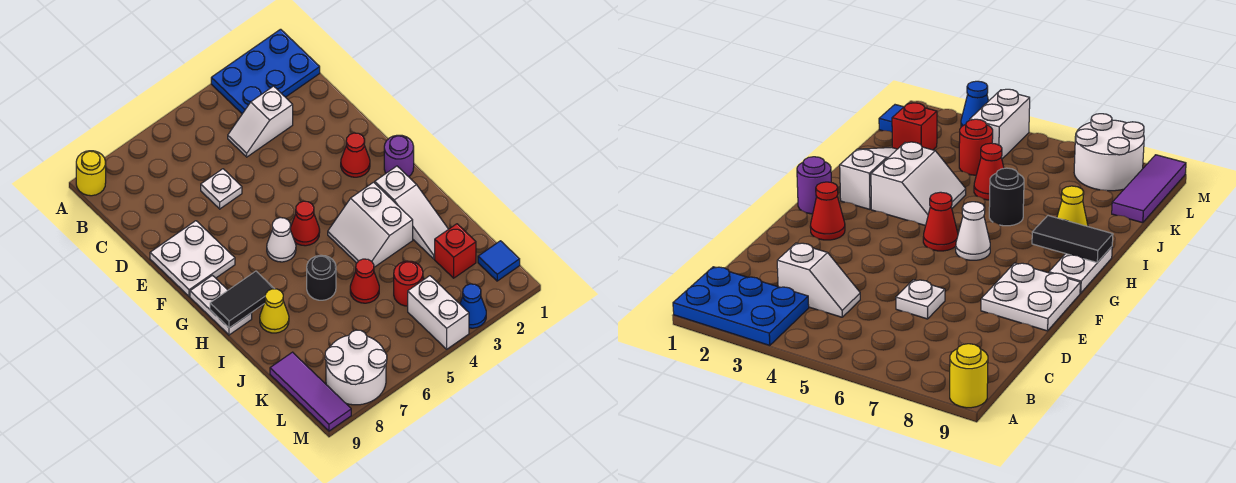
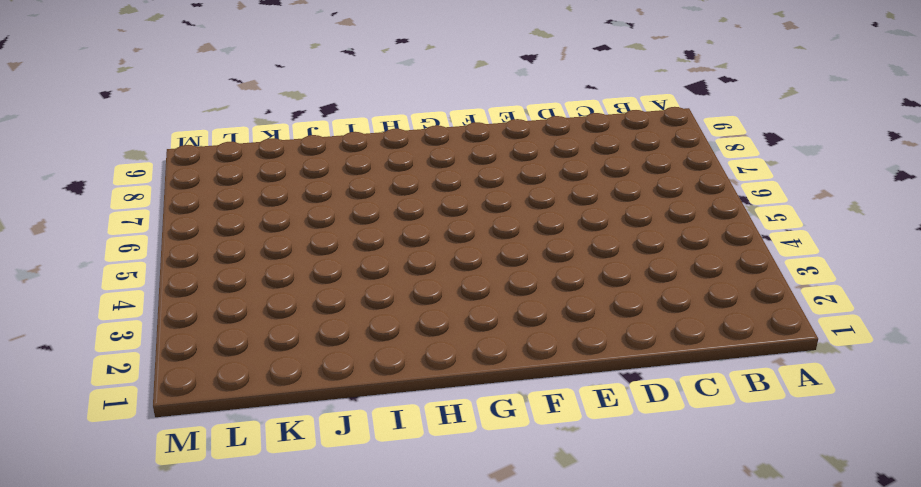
none -> blue plate A1:B3 level 1
none -> yellow round brick A9 level 1
none -> white slope C3:C4 level 1 top 3

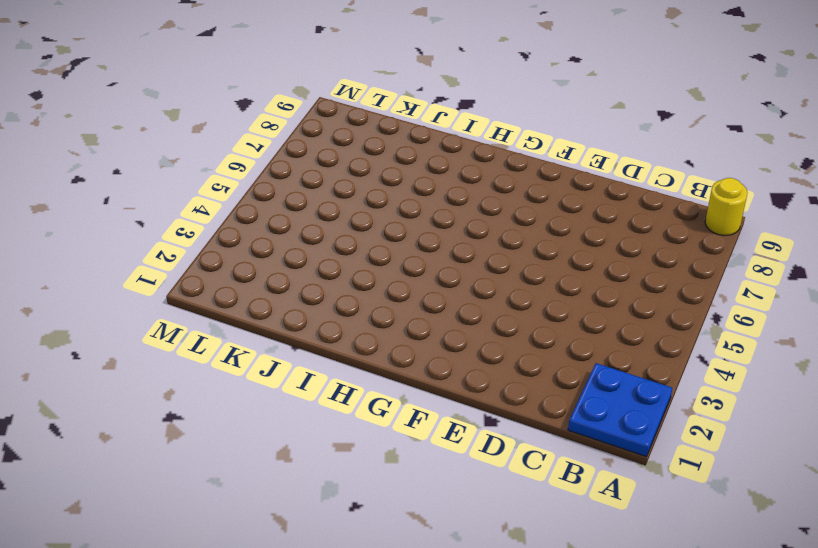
blue plate A1:B2 level 1 -> blue plate A1:B3 level 1
none -> white slope C3:C4 level 1 top 3
none -> white plate D6 level 1
none -> white plate E8:F9 level 1

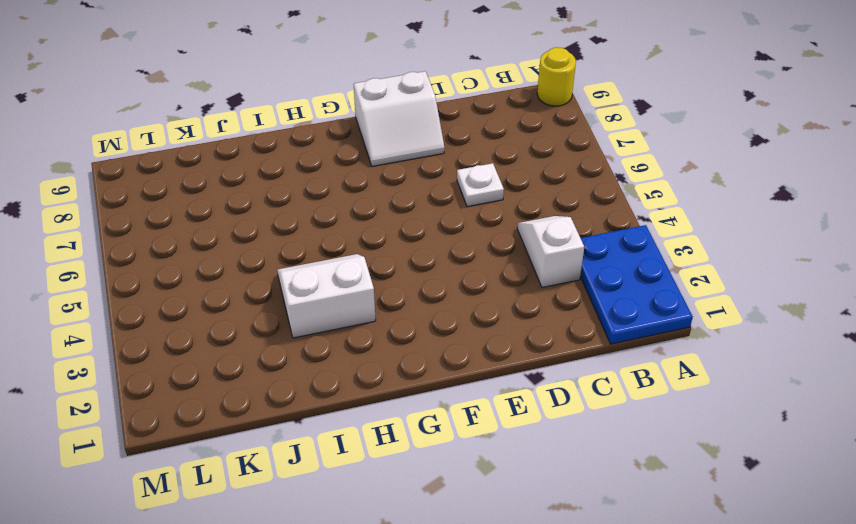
white slope E8:F9 level 1 top 9 -> white plate E8:F9 level 1
none -> red cone F2 level 1
none -> purple round brick G1 level 1
none -> red cone G5 level 1

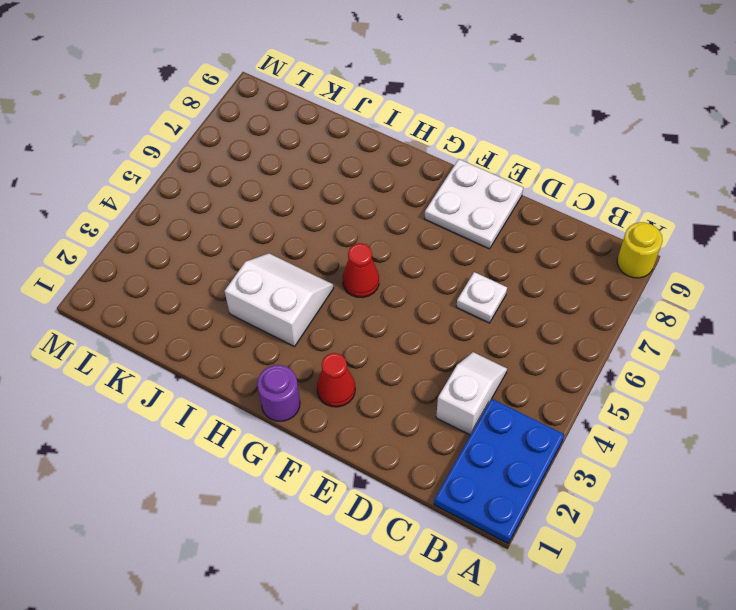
none -> white cone G6 level 1
none -> white plate G9:H9 level 1
none -> white slope H2:J2 level 1 top H

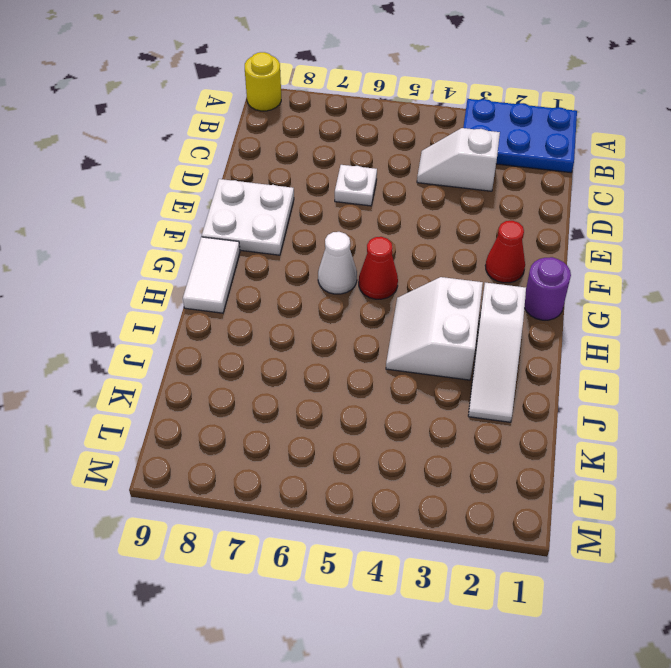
white tile G9:H9 level 1 -> white plate G9:H9 level 1
none -> black round brick I6 level 1
none -> yellow cone I8 level 1
none -> red cone J5 level 1

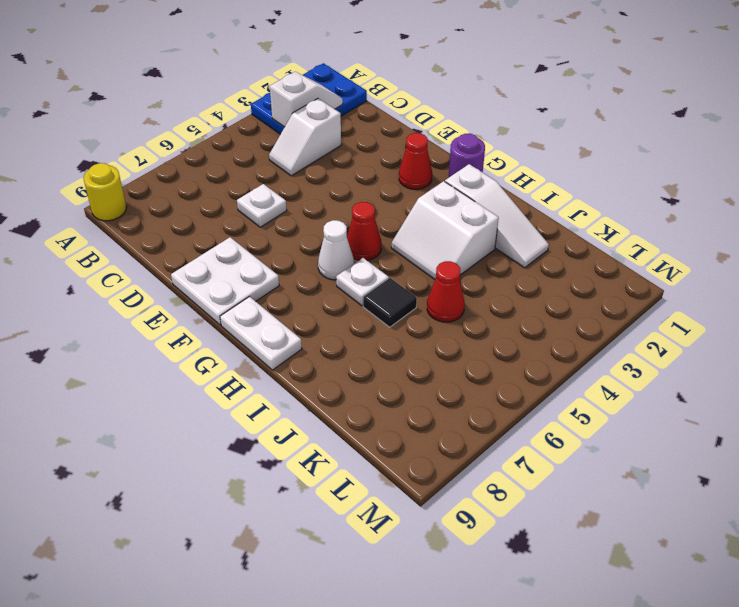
white slope B2:B3 level 2 top 3 -> none
white plate H6 level 1 -> none
black tile I6 level 1 -> black round brick I6 level 1
none -> yellow cone I8 level 1
none -> red brick K2 level 1
none -> red round brick K4 level 1

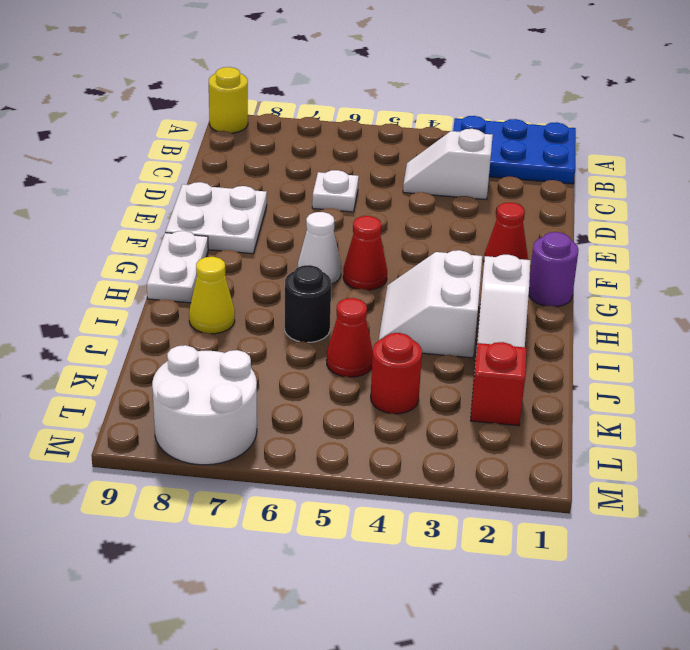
none -> purple tile K9:M9 level 1
none -> blue tile L1 level 1
none -> white brick L4:M4 level 1

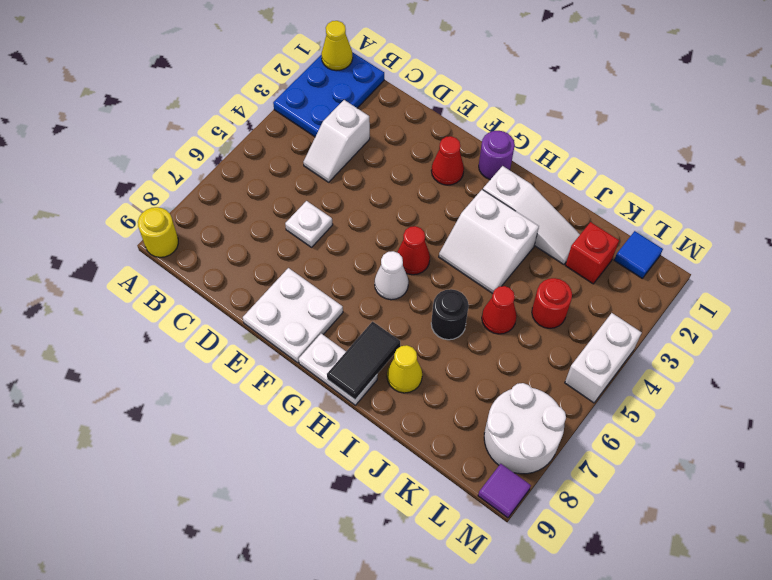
yellow cone A1 level 2 -> none
white brick M4:M5 level 1 -> white brick L4:M4 level 1
purple tile M9 level 1 -> purple tile K9:M9 level 1
none -> blue cone M3 level 1

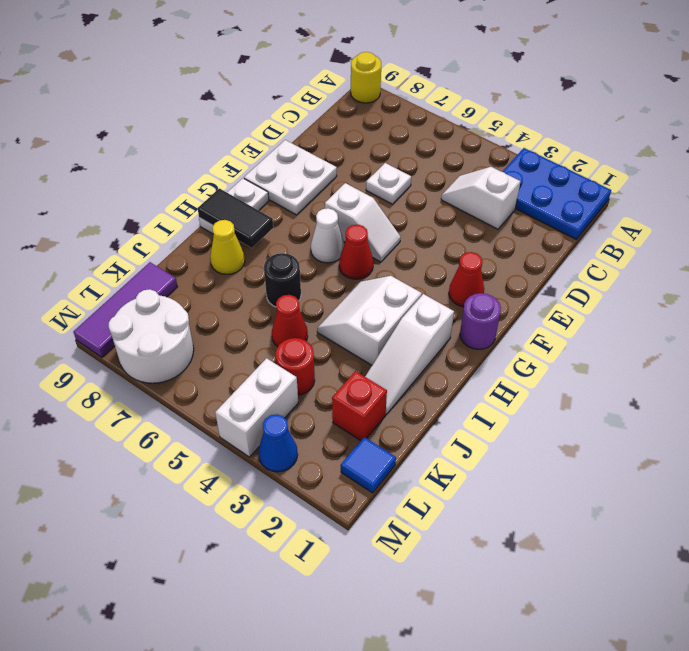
white slope F5:F6 level 1 top 6 -> none

